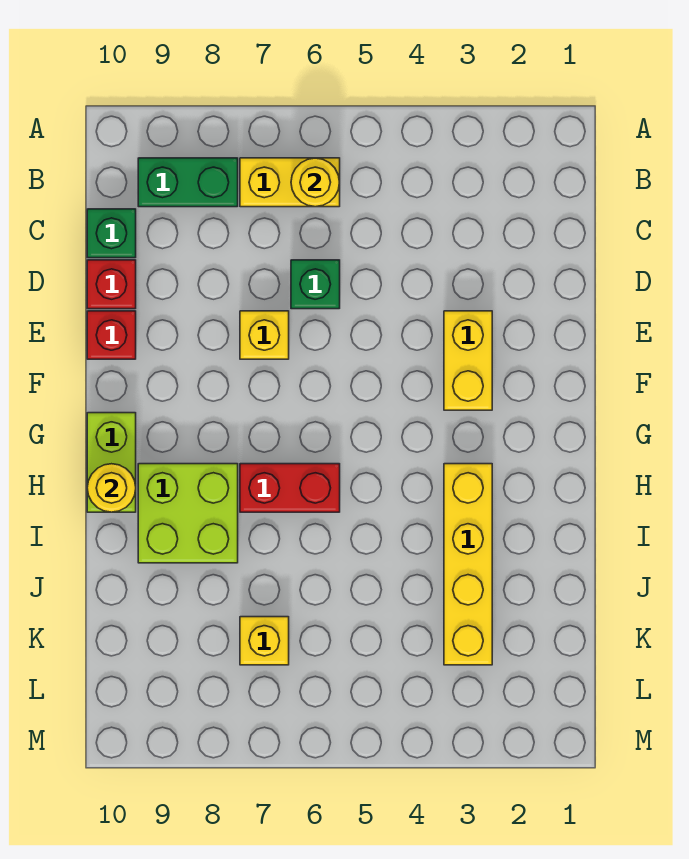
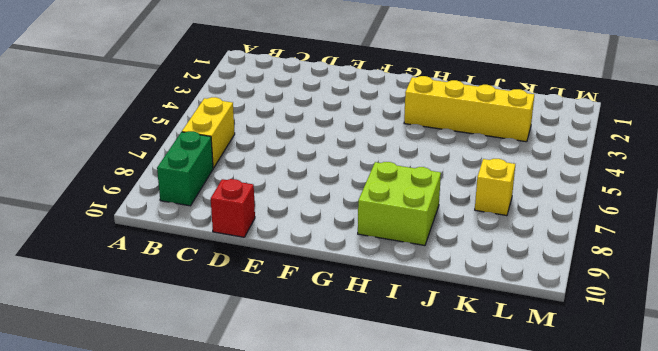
none -> green brick C10 level 1
none -> green brick D6 level 1
none -> yellow brick E3:F3 level 1

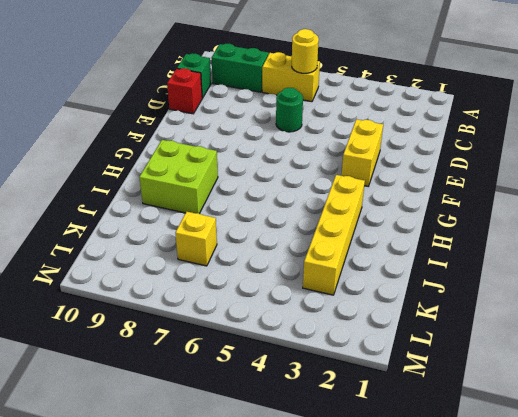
green round brick D6 level 1 -> green brick D6 level 1
none -> yellow brick E7 level 1
none -> red brick E10 level 1
none -> lime brick G10:H10 level 1

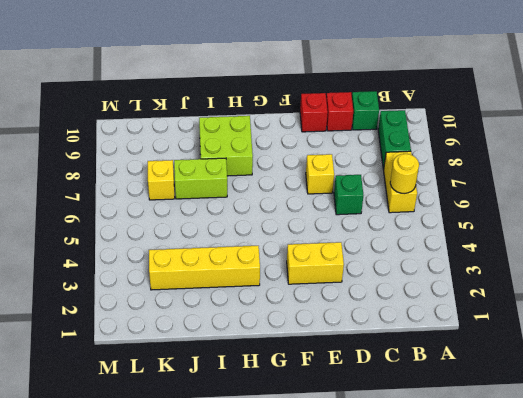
lime brick I7:J7 level 1 -> lime brick G10:H10 level 1
none -> red brick H6:H7 level 1
none -> yellow round brick H10 level 2

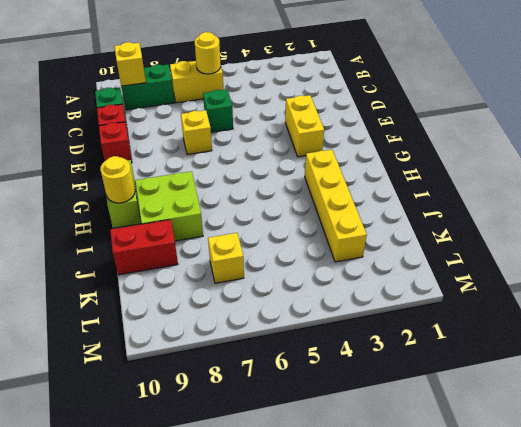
yellow brick B9 level 2 -> none
red brick J9:J10 level 1 -> red brick H6:H7 level 1

